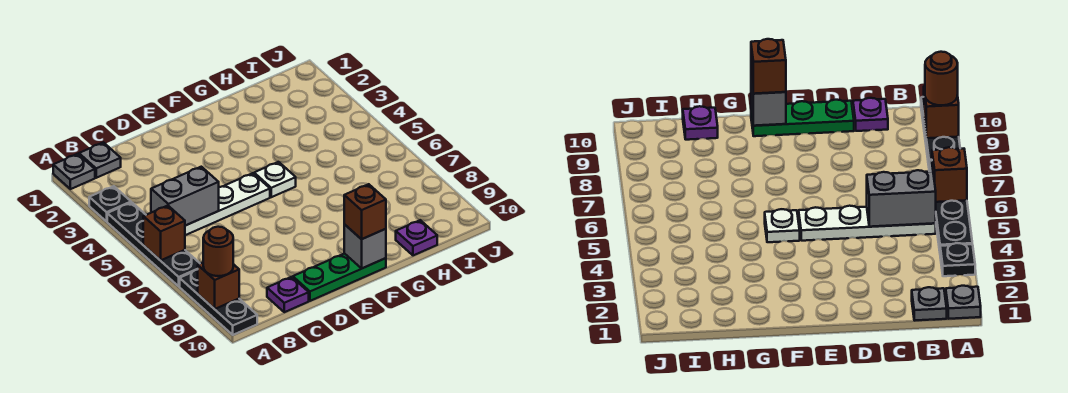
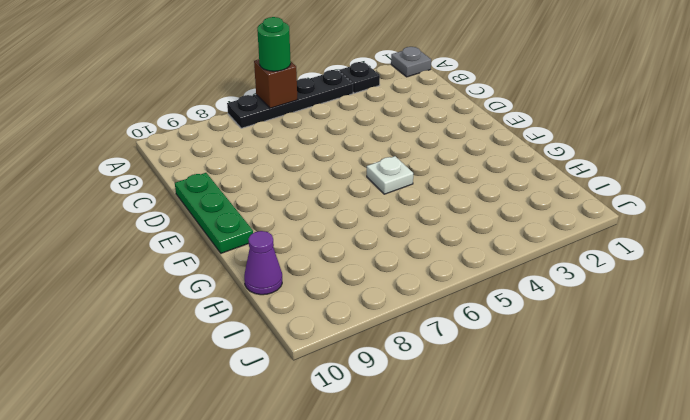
green round brick A6 level 3 -> none
purple cone H10 level 1 -> purple plate H10 level 1
none -> black plate A8:A10 level 1
none -> grey plate B1 level 1
none -> white plate B5:E5 level 1

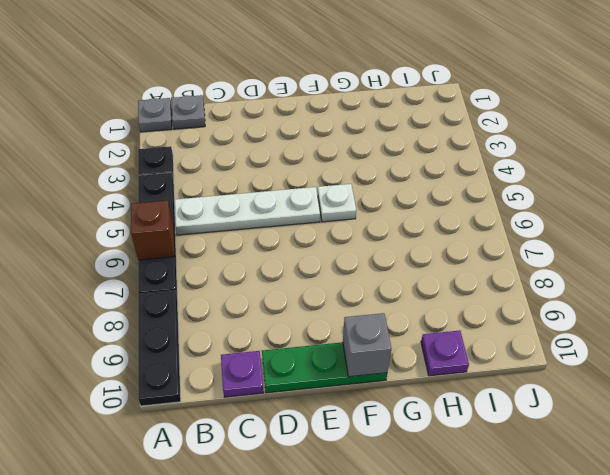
none -> brown brick A9 level 2
none -> grey brick B5:C5 level 2
none -> brown round brick A9 level 3

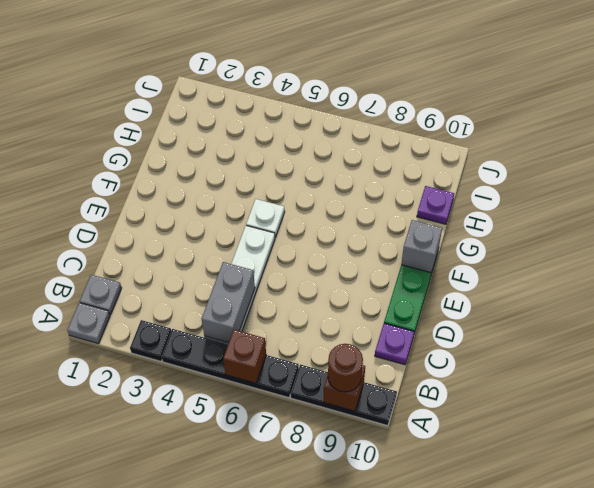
none -> brown brick F10 level 3

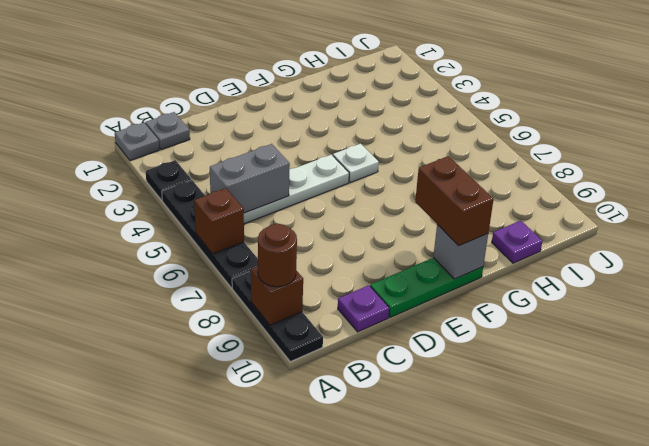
brown brick F9:F10 level 3 -> brown brick F10 level 3

